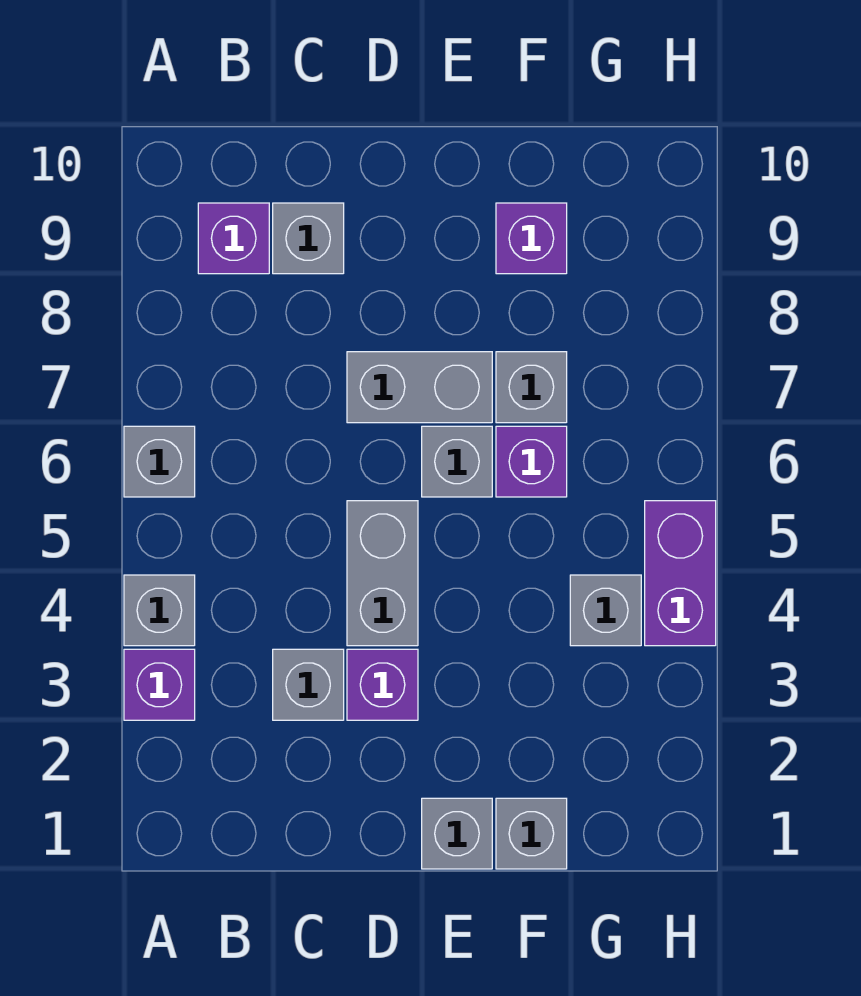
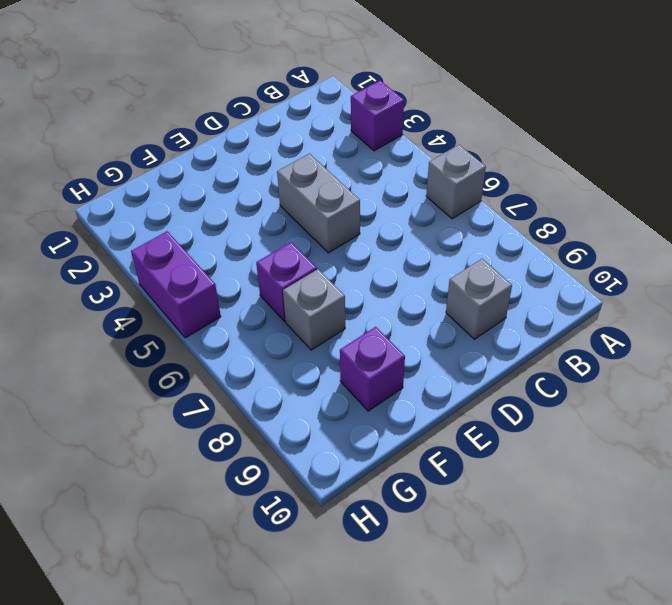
none -> grey brick A4 level 1
none -> purple brick B9 level 1
none -> grey brick C3 level 1

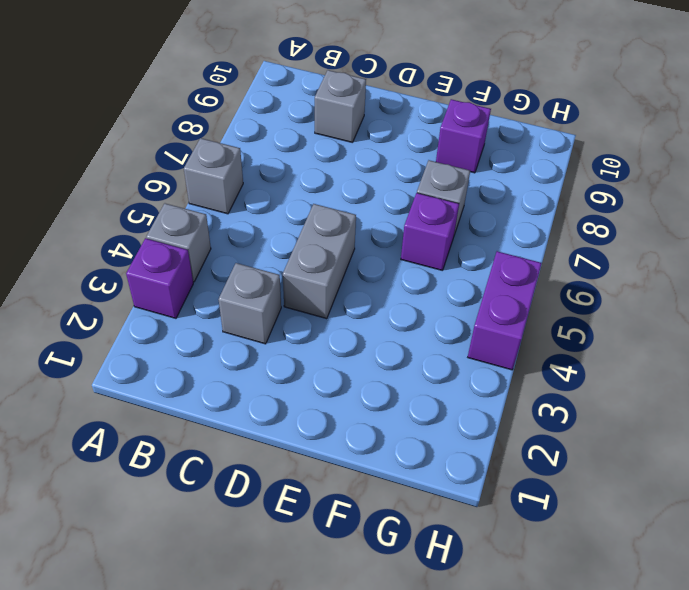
none -> purple brick B9 level 1
none -> purple brick D3 level 1
none -> grey brick D7:E7 level 1

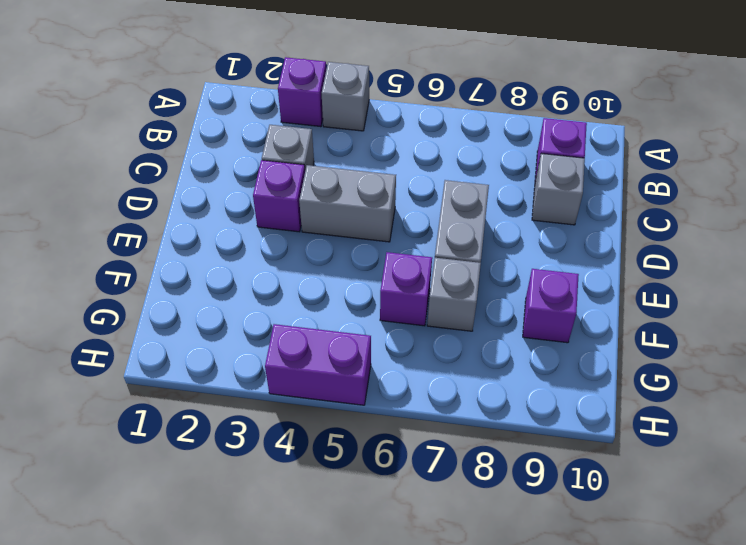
none -> grey brick A6 level 1
none -> grey brick E1 level 1
none -> grey brick E6 level 1

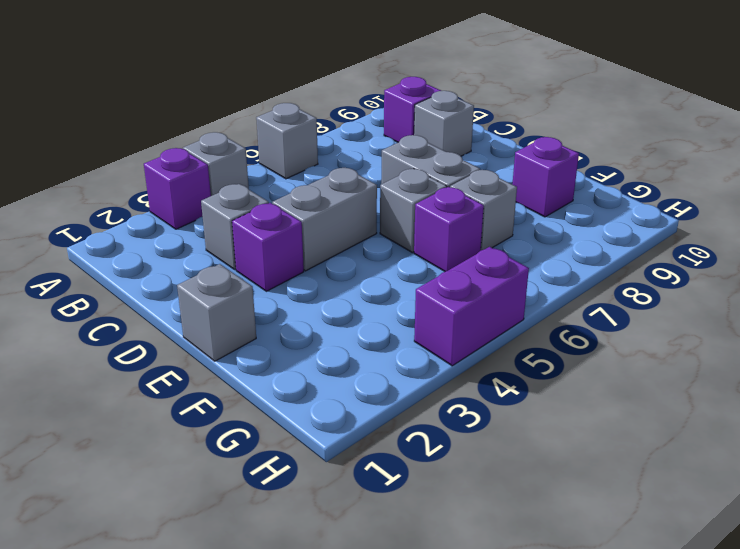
none -> grey brick F1 level 1
none -> grey brick G4 level 1

